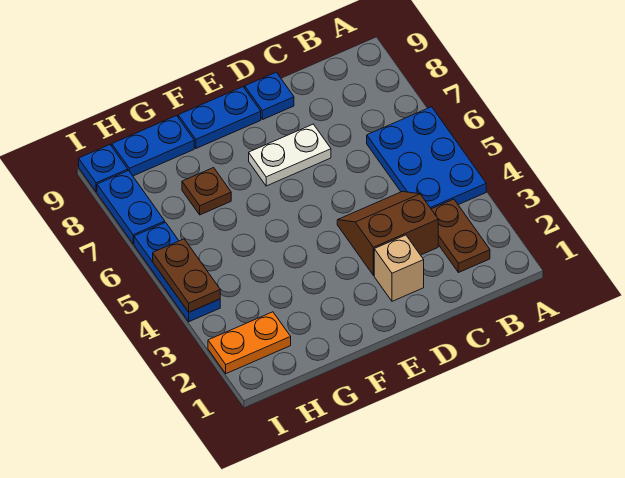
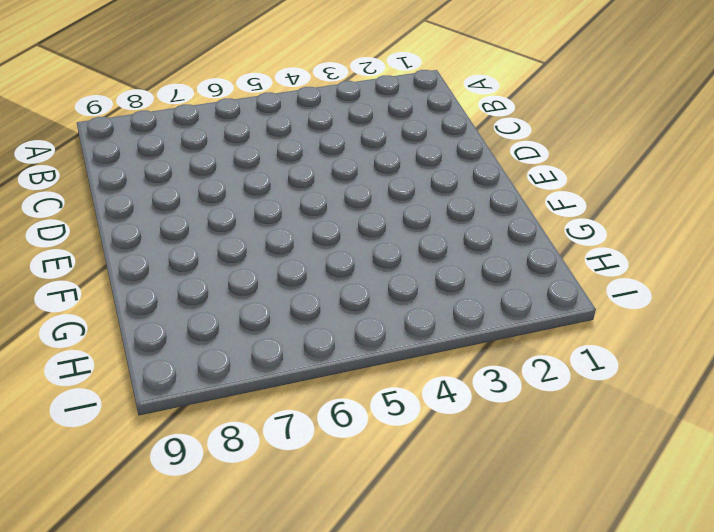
none -> blue plate A4:B6 level 1
none -> brown plate B2:B3 level 1
none -> brown slope C3:D4 level 1 top 3

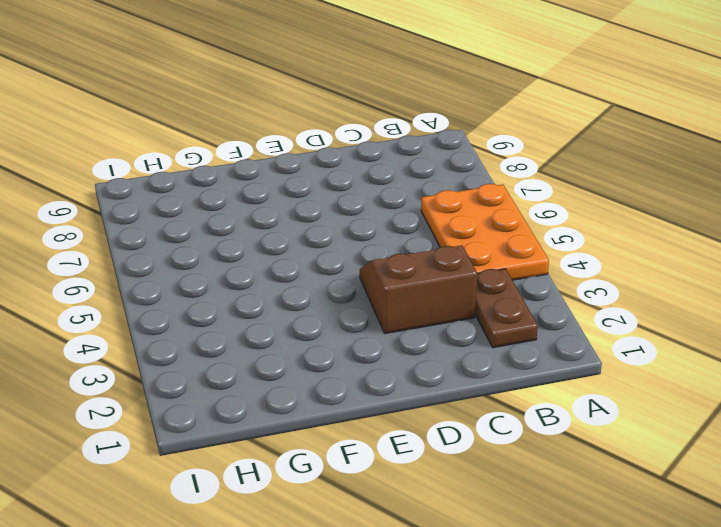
orange plate A4:B6 level 1 -> blue plate A4:B6 level 1
none -> tan brick D2 level 1
none -> white plate D7:E7 level 1
none -> blue plate D9 level 1

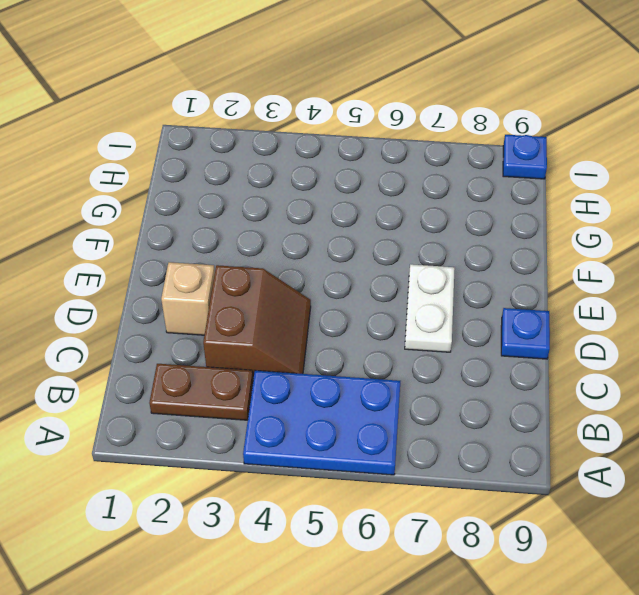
none -> blue plate E9:F9 level 1
none -> brown plate G7 level 1
none -> blue plate G9:H9 level 1

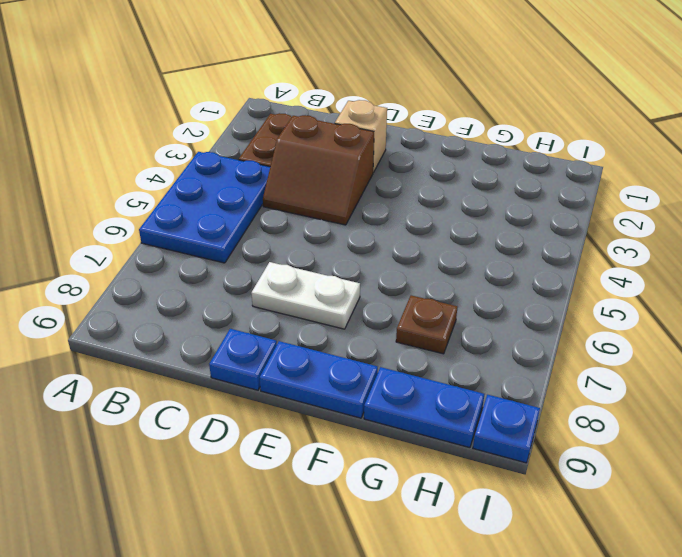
none -> orange plate H2:I2 level 1
none -> blue plate I4:I6 level 1
none -> blue plate I7:I8 level 1

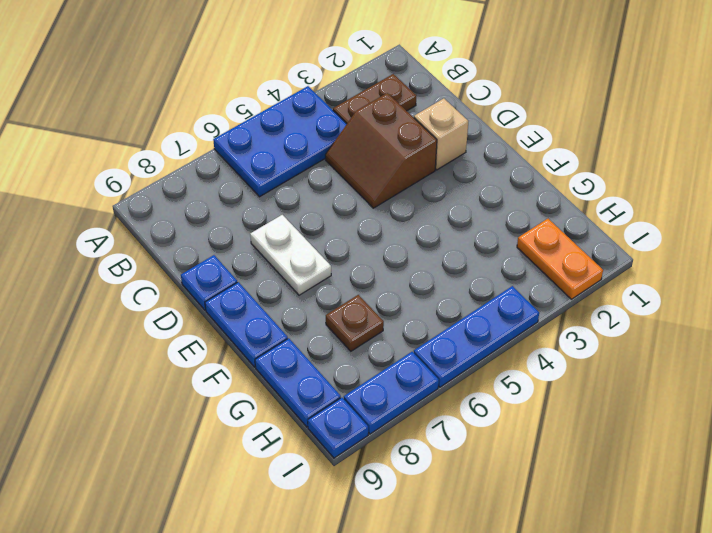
none -> brown plate I4:I5 level 2

